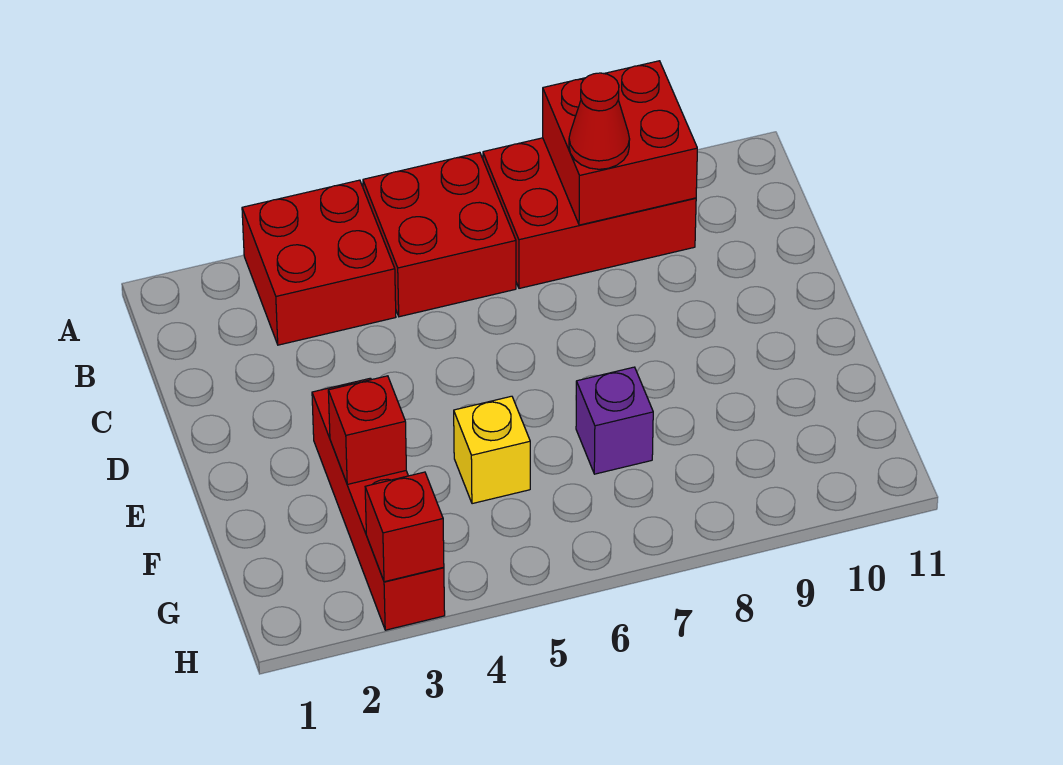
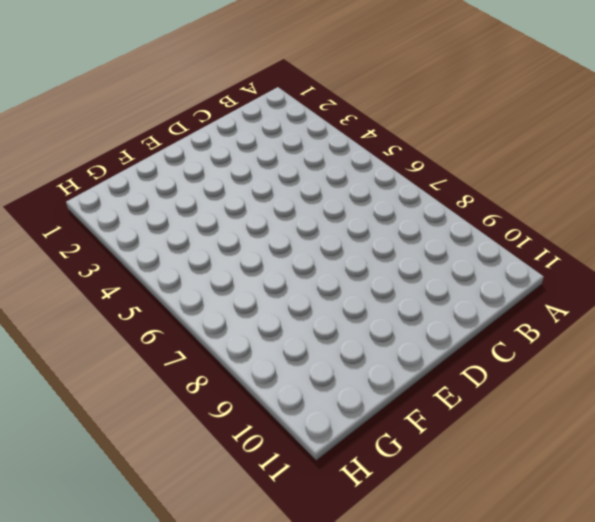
none -> red brick A3:B4 level 1
none -> red brick A5:B6 level 1

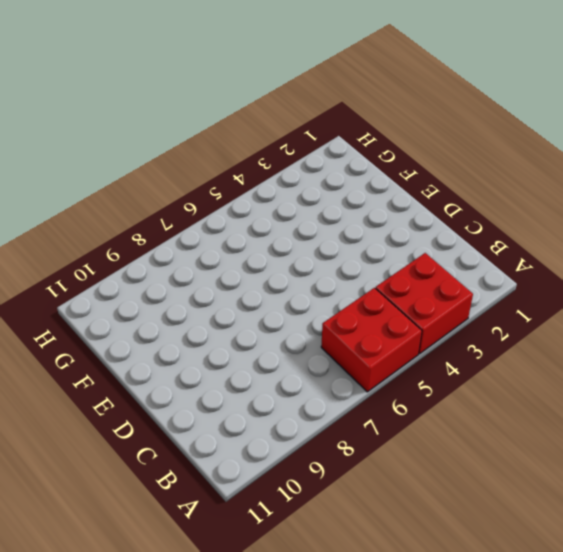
none -> red brick A7:B9 level 1
none -> red brick E3:H3 level 1

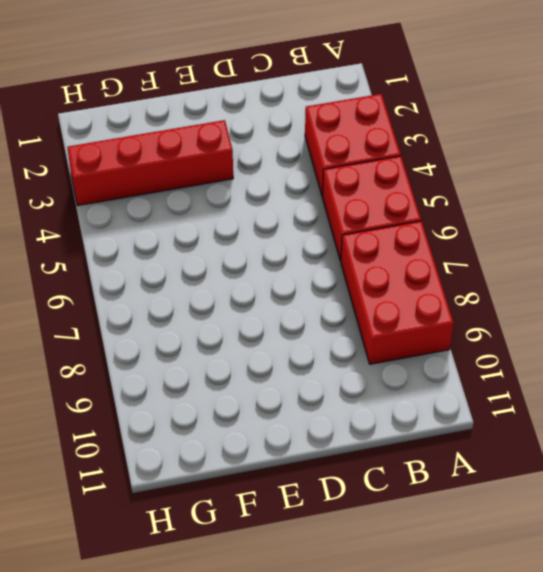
none -> yellow brick F5 level 1
none -> purple brick F7 level 1

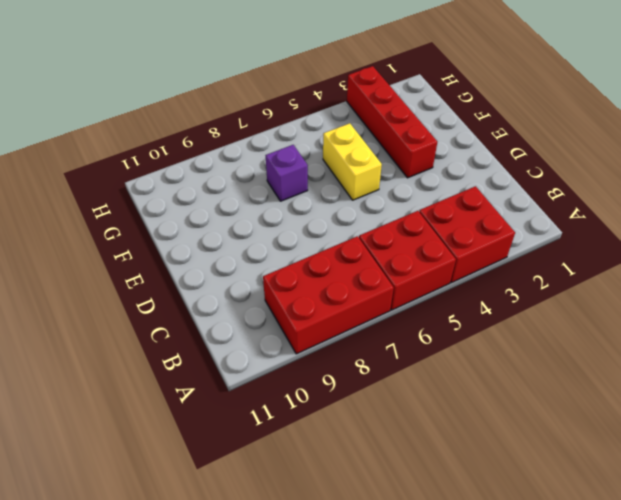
yellow brick E5:F5 level 1 -> yellow brick F5 level 1
none -> red brick A8:B9 level 2
none -> red brick F3 level 2

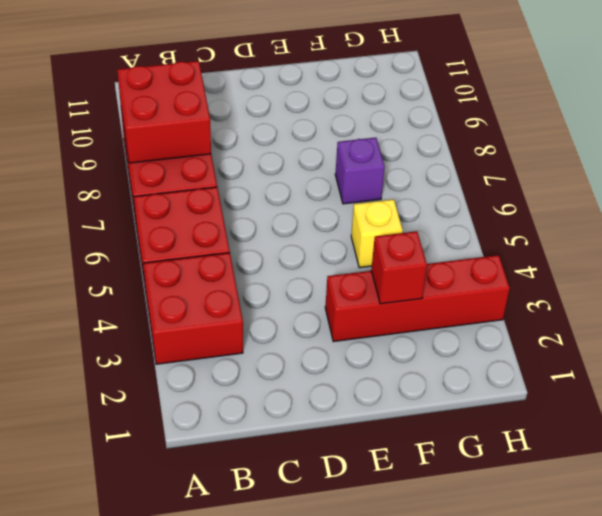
none -> red brick H3 level 2
none -> red cone B8 level 3

